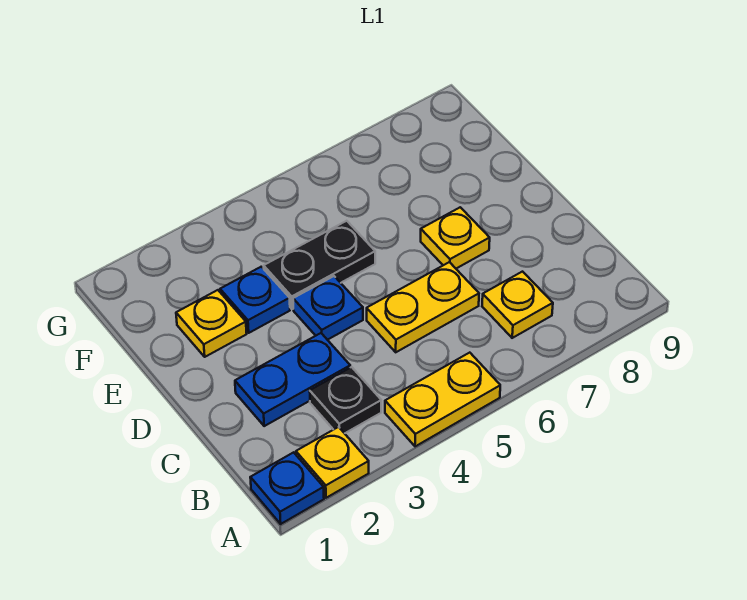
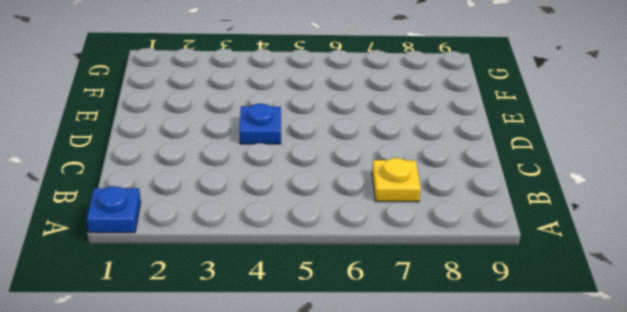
none -> yellow plate A2 level 1
none -> yellow plate A4:A5 level 1
none -> black plate B3 level 1

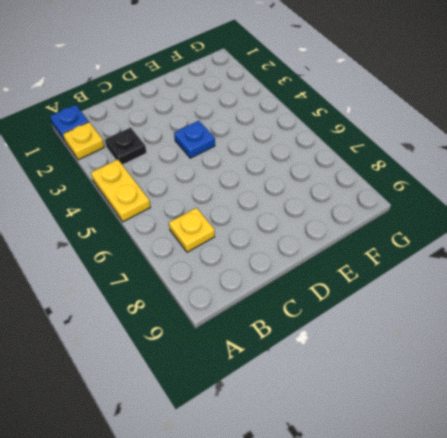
none -> blue plate C2:C3 level 1
none -> yellow plate C5:C6 level 1
none -> yellow plate D7 level 1

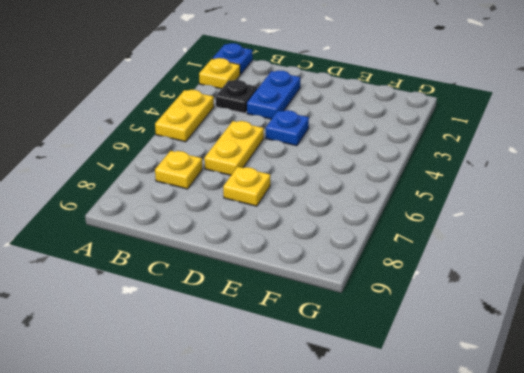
none -> yellow plate E2 level 1
none -> blue plate E3 level 1
none -> black plate E4:E5 level 1

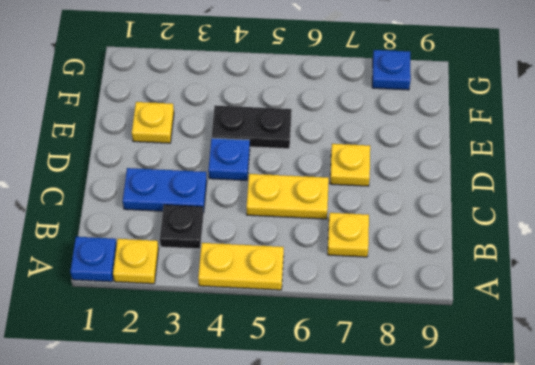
blue plate G8 level 1 -> blue plate E3 level 1

